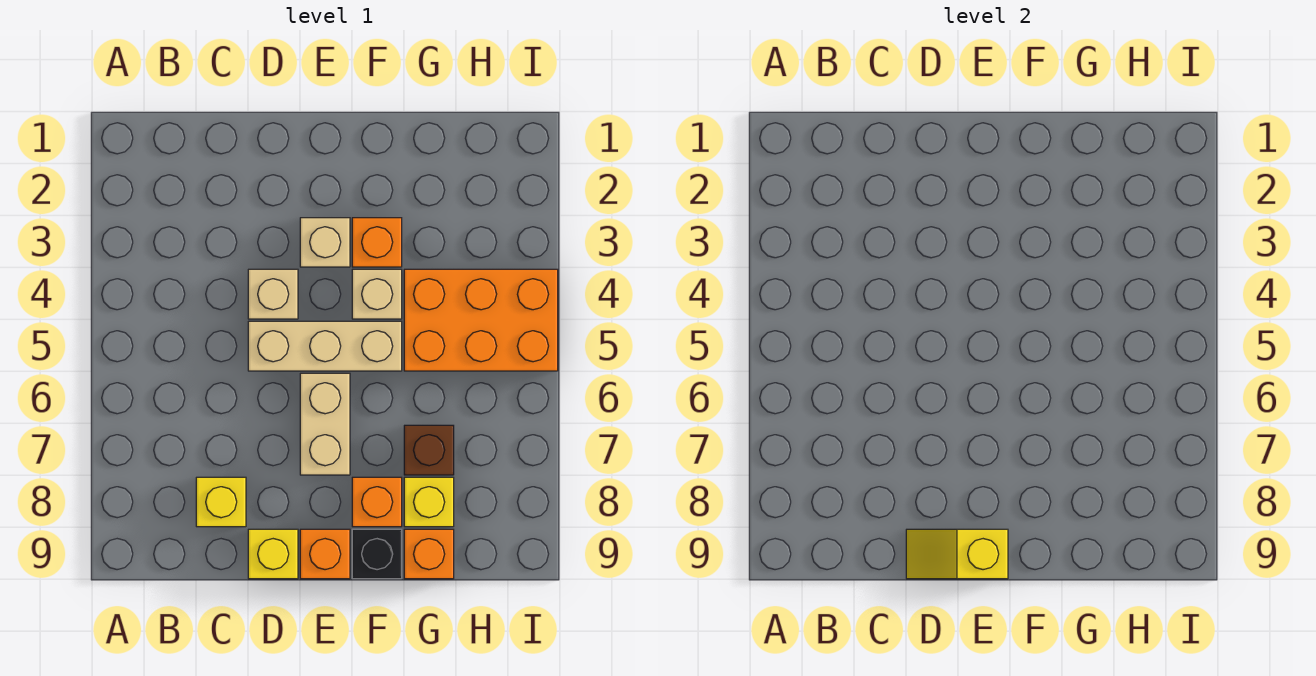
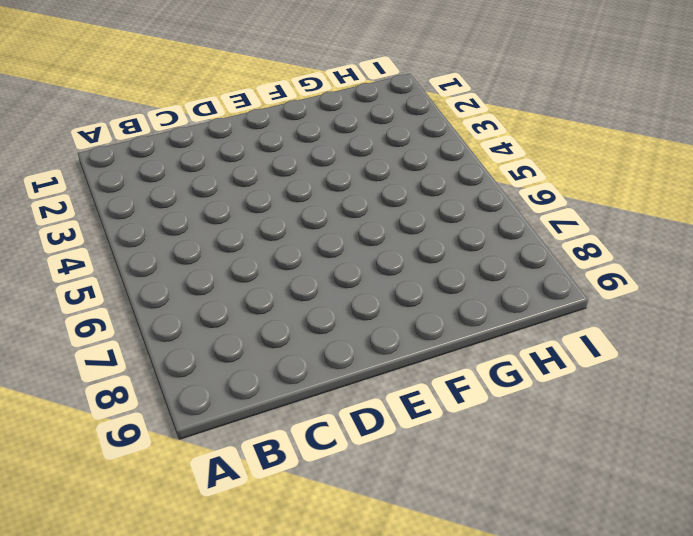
none -> yellow brick C8 level 1
none -> tan brick D4 level 1
none -> tan brick D5:F5 level 1

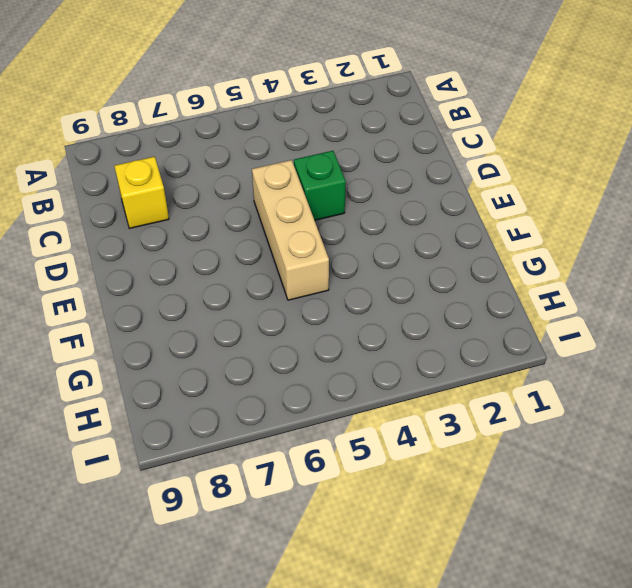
green brick D4 level 1 -> tan brick D4 level 1
none -> yellow brick D9 level 1
none -> tan brick E3 level 1
none -> tan brick E6:E7 level 1

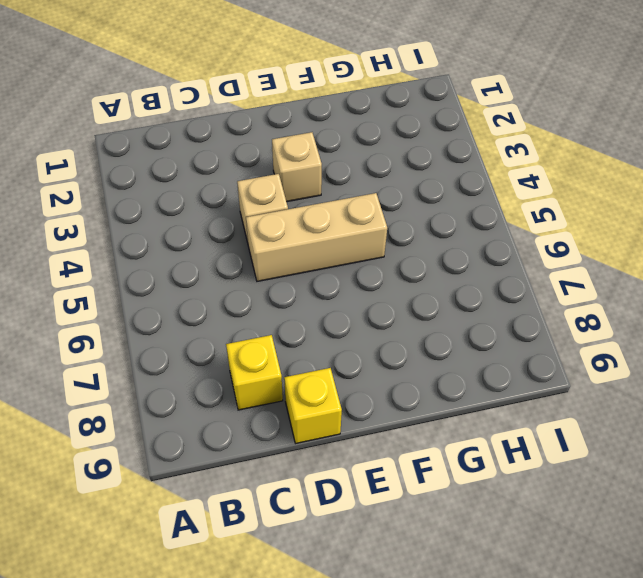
none -> tan brick E6:E7 level 1
none -> orange brick E9 level 1
none -> orange brick F3 level 1

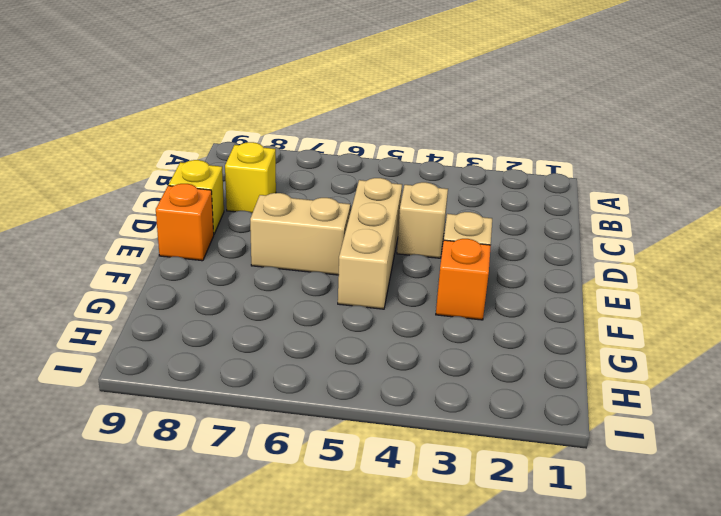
none -> tan brick F4 level 1
none -> orange brick F8 level 1
none -> black brick F9 level 1

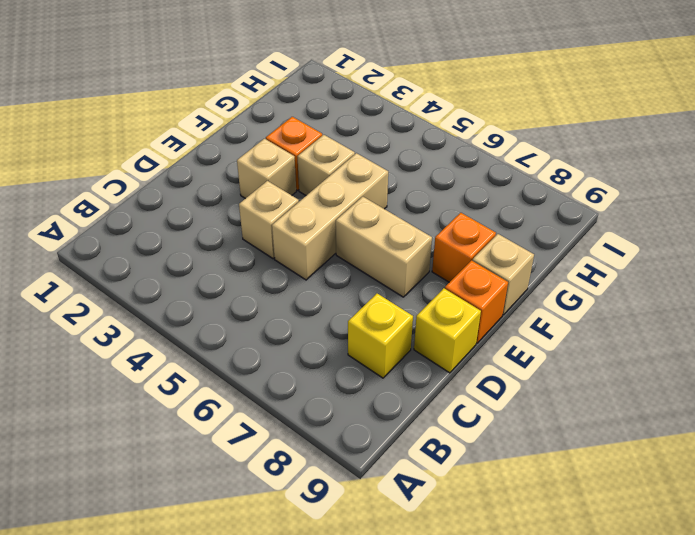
tan brick F9 level 1 -> black brick F9 level 1
none -> orange brick G4:I5 level 1
none -> brown brick G7 level 1
none -> yellow brick G8 level 1

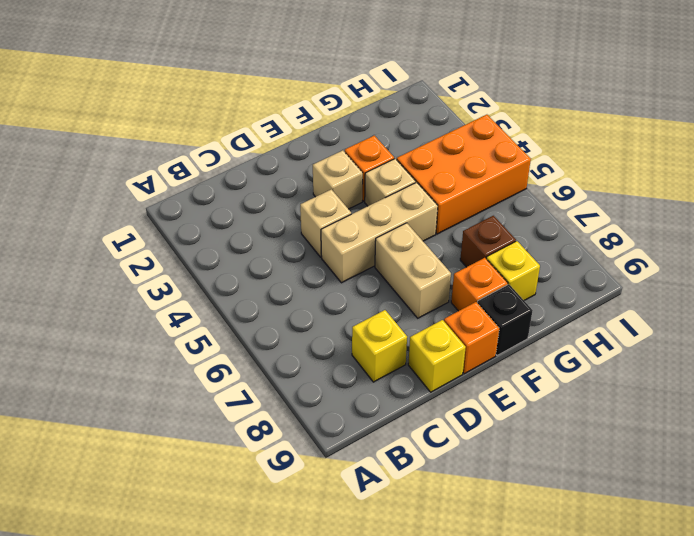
none -> orange brick G9 level 1
none -> yellow slope D9:E9 level 2 top E

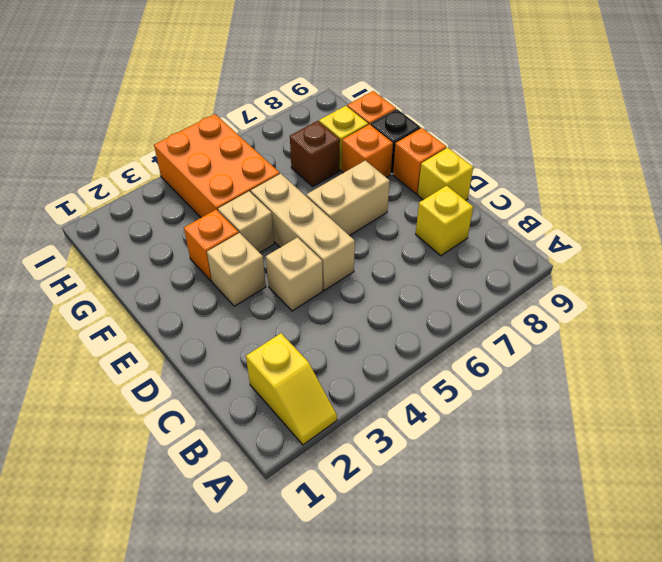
yellow slope A2:B2 level 1 top B -> yellow slope D9:E9 level 2 top E

